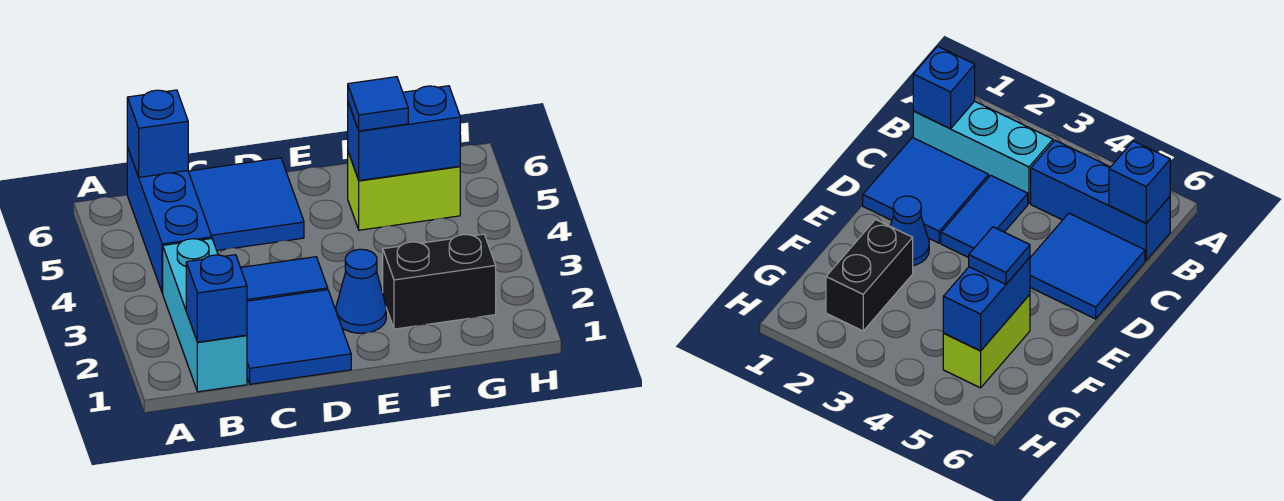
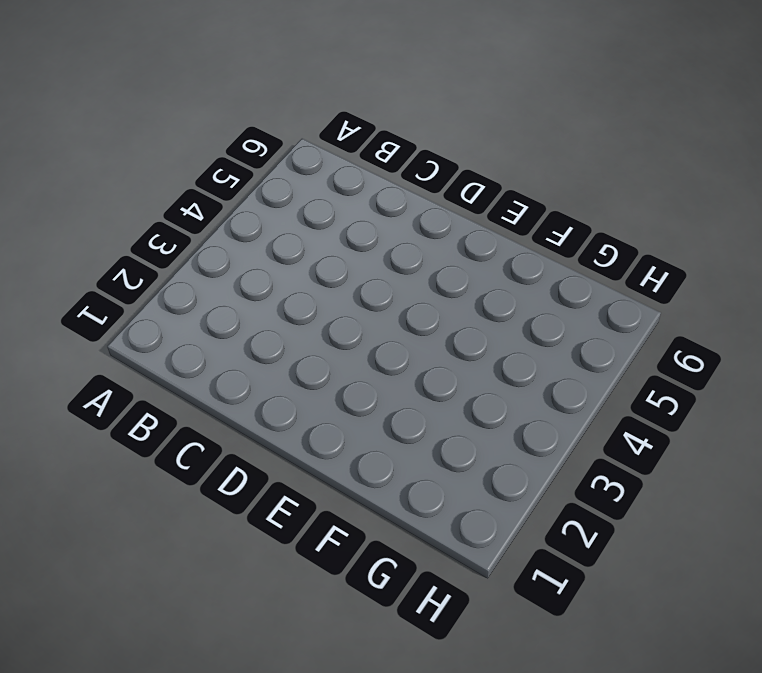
none -> cyan brick B1:B3 level 1
none -> blue brick B4:B6 level 1
none -> blue tile C1:D2 level 1

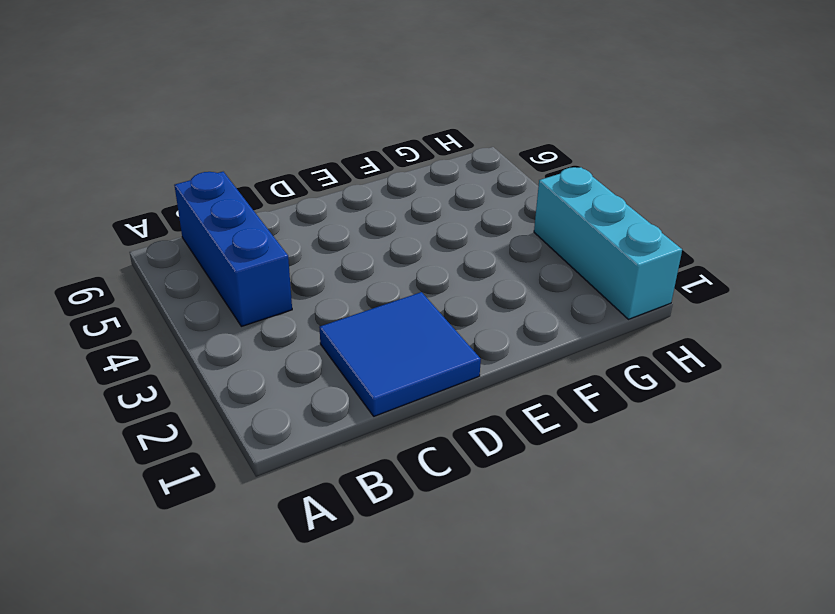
cyan brick H1:H3 level 1 -> cyan brick B1:B3 level 1
none -> blue tile C3:D3 level 1
none -> blue tile C5:D6 level 1
none -> blue cone E2 level 1

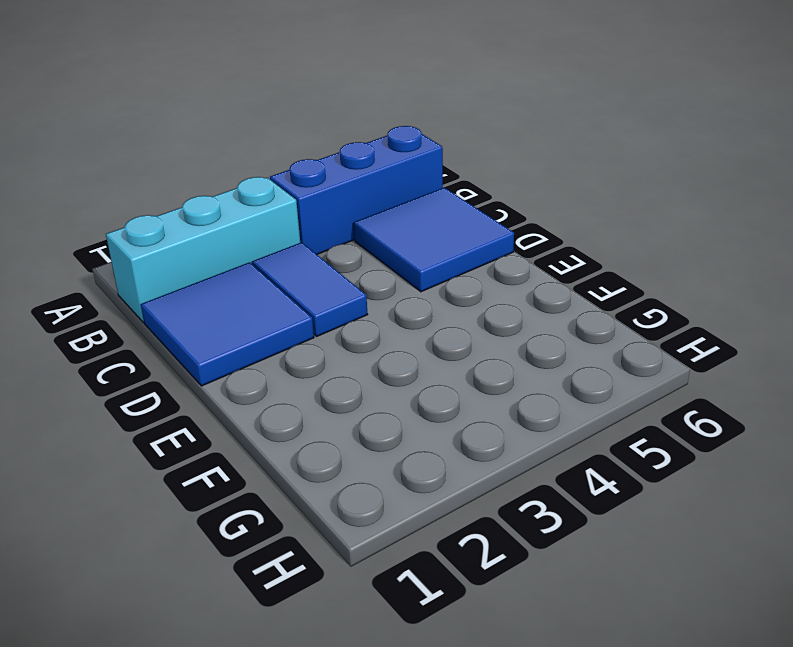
none -> blue cone E2 level 1
none -> black brick F2:G2 level 1
none -> lime brick F5:G5 level 1

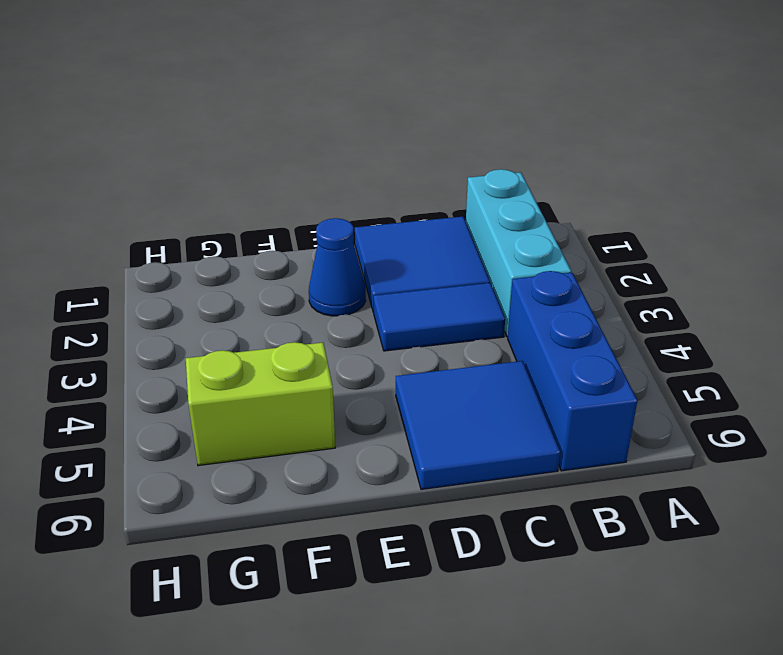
none -> black brick F2:G2 level 1
none -> blue brick B1 level 2
none -> blue brick B6 level 2

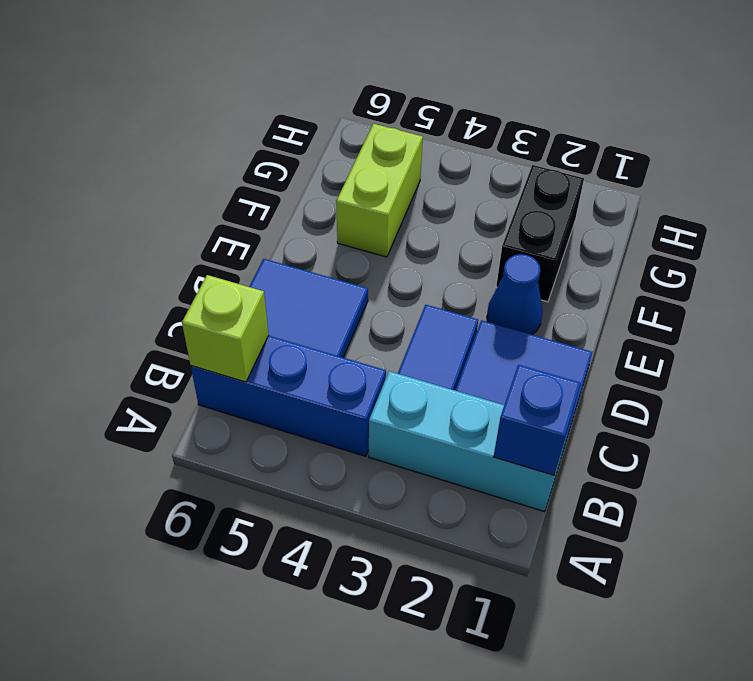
lime brick B6 level 2 -> blue brick B6 level 2
none -> blue brick F5:G5 level 2
none -> blue tile F5 level 3

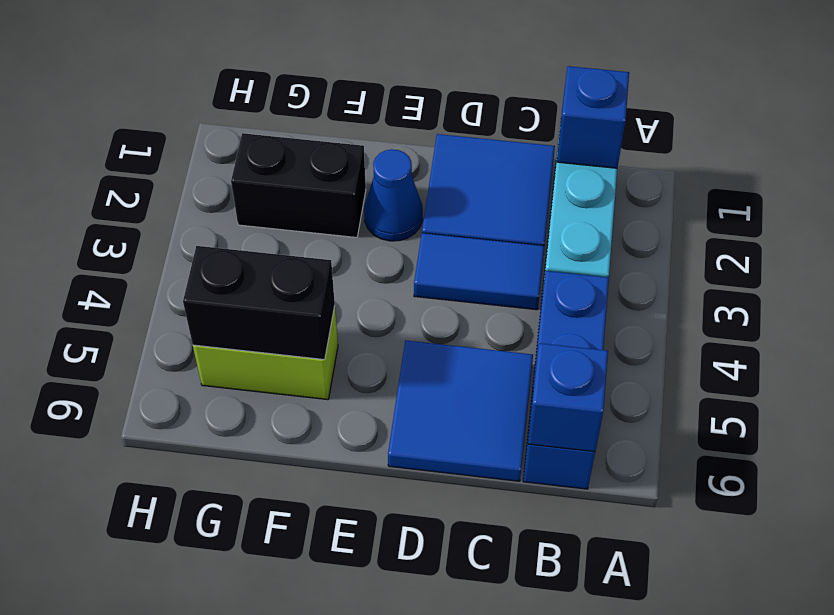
black brick F5:G5 level 2 -> blue brick F5:G5 level 2
none -> blue tile F5 level 3

